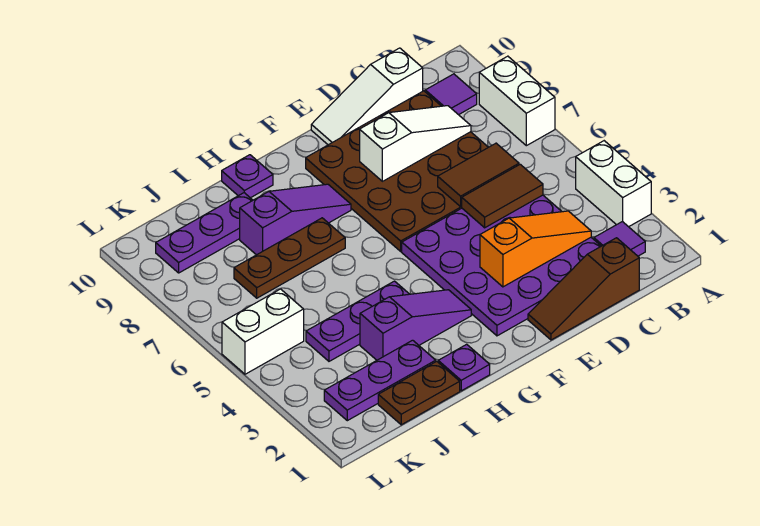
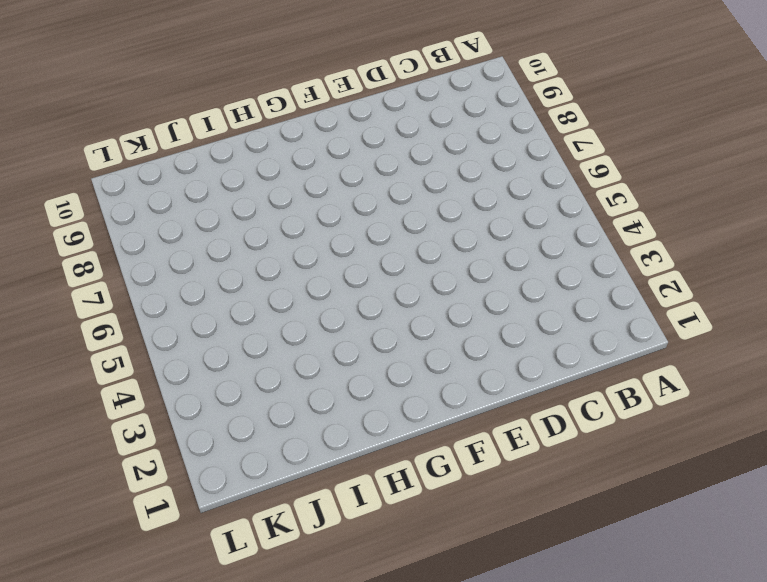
none -> white brick A3:A4 level 1
none -> white brick A7:A8 level 1
none -> purple tile B2 level 1

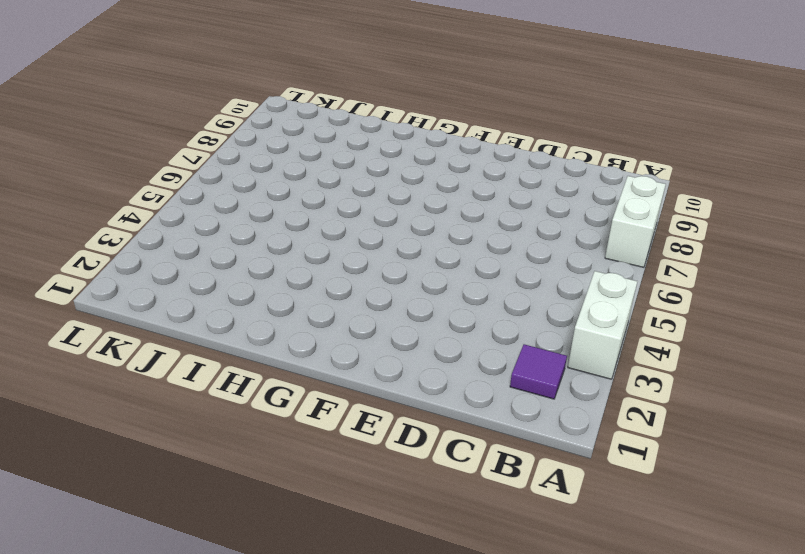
none -> purple tile B9 level 1
none -> brown slope C1:E1 level 1 top C
none -> purple plate C2:F5 level 1

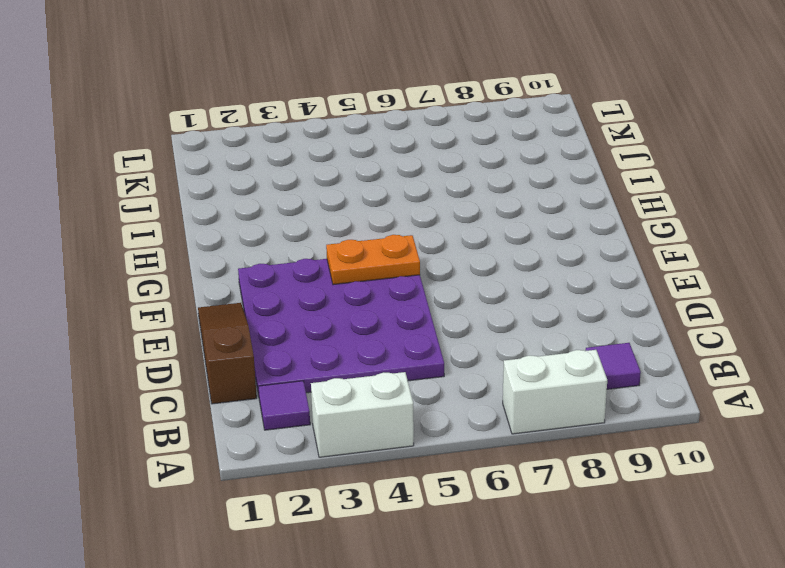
orange plate F4:F5 level 2 -> none
none -> brown plate C6:F9 level 1
none -> white slope C10:E10 level 1 top C
none -> purple slope G3:I3 level 1 top I

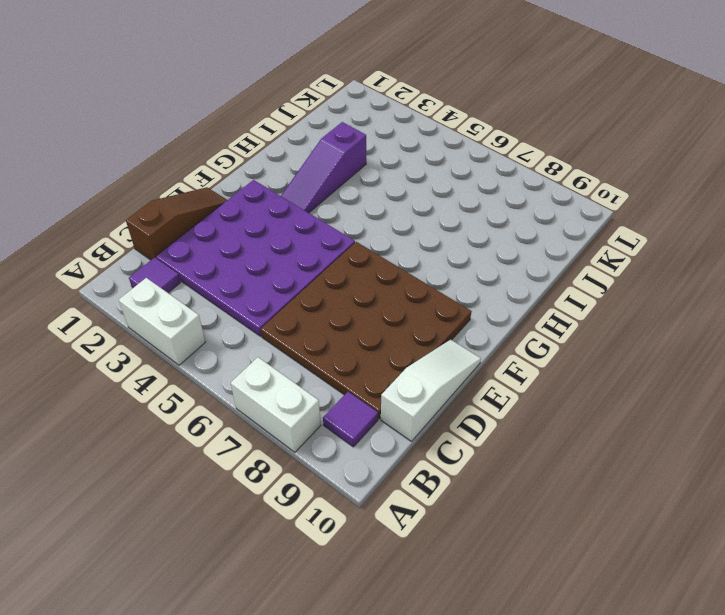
none -> purple slope G8:I8 level 1 top I
none -> purple plate H1 level 1
none -> purple plate H4:J4 level 1

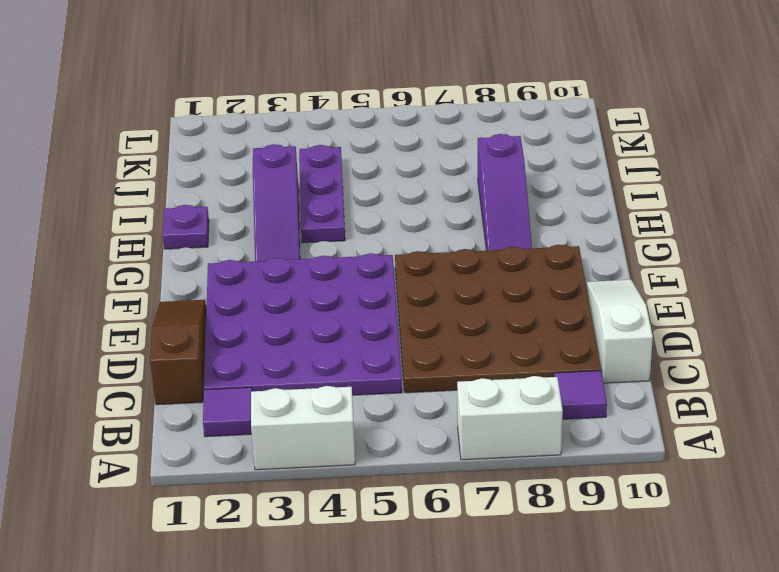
none -> brown plate H7:J7 level 1
none -> purple plate H10 level 1
none -> brown plate I1:J1 level 1

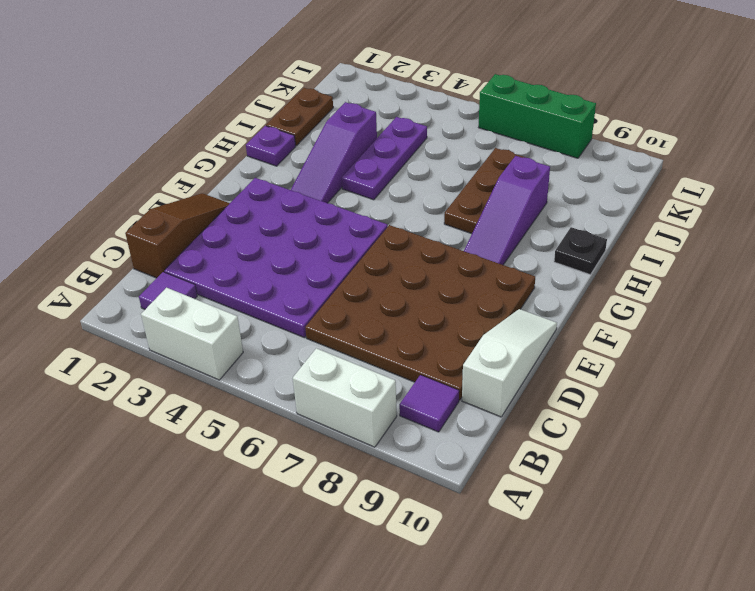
black plate H10 level 1 -> purple plate H10 level 1
green brick L6:L8 level 1 -> none
none -> purple plate I2:K2 level 1
none -> purple plate I9:K9 level 1
none -> white brick K5:L5 level 1

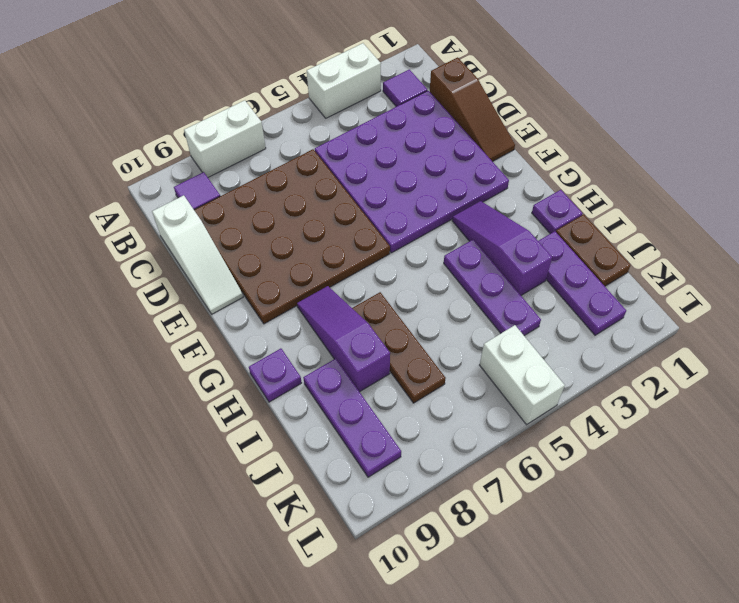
none -> orange slope C3:E3 level 2 top E
none -> brown tile C5:D5 level 2
none -> brown tile C6:D6 level 2

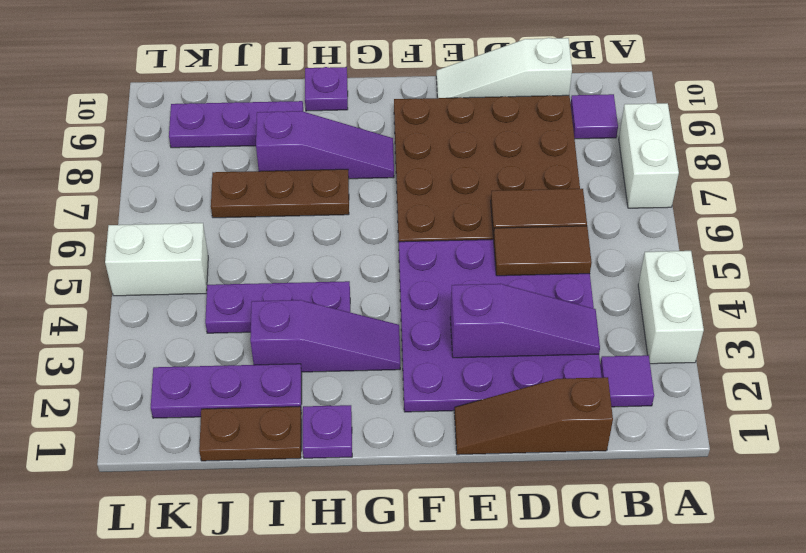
purple slope C3:E3 level 2 top E -> orange slope C3:E3 level 2 top E
none -> white slope C8:E8 level 2 top E

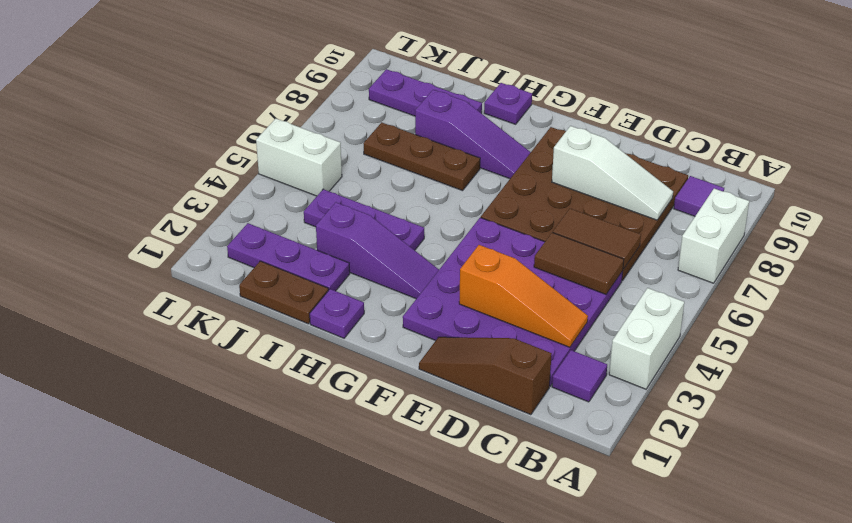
none -> white slope C10:E10 level 1 top C

